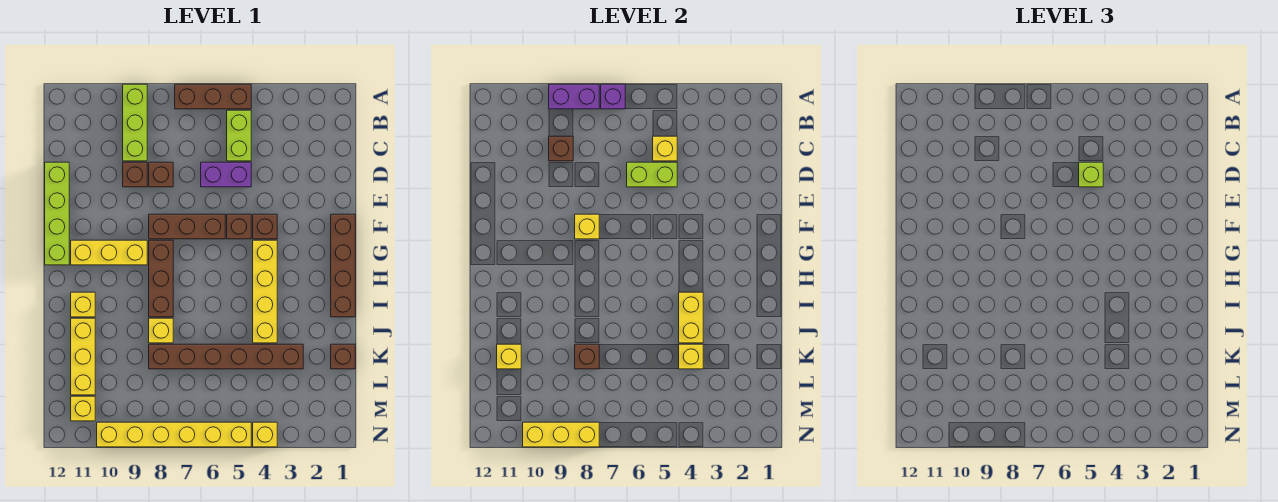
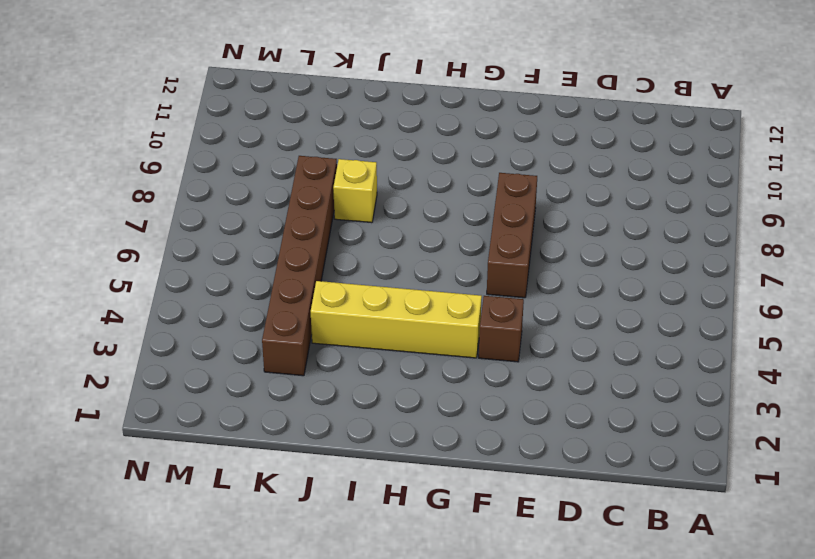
none -> brown brick A5:A7 level 1
none -> lime brick A9:C9 level 1
none -> lime brick B5:C5 level 1
none -> purple brick D5:D6 level 1

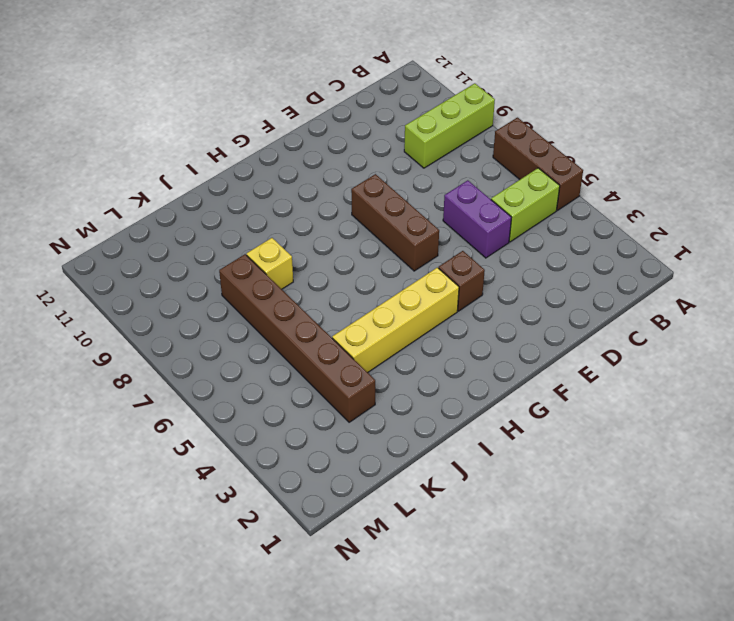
none -> brown brick D8 level 1
none -> brown brick D9 level 1
none -> lime brick D12:G12 level 1
none -> brown brick F1:I1 level 1

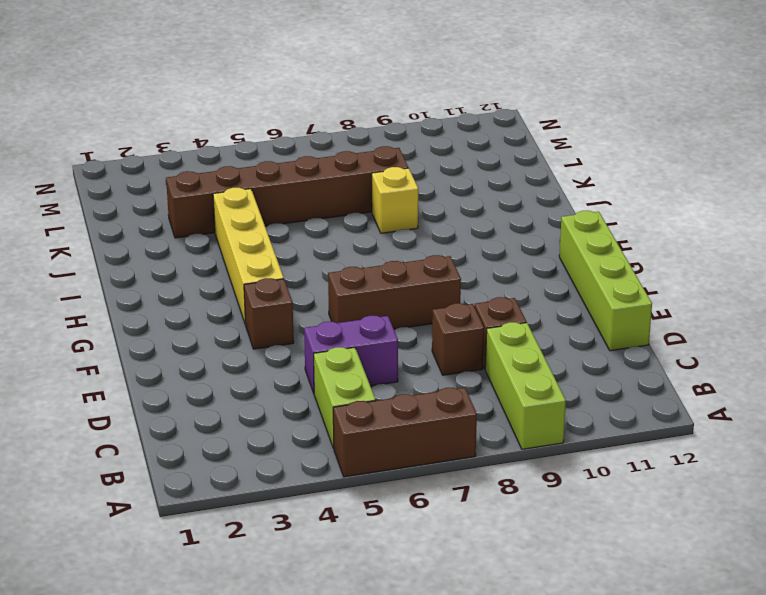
none -> brown brick F1:I1 level 1
none -> brown brick F5 level 1
none -> brown brick G8:I8 level 1
none -> yellow brick G9:G11 level 1

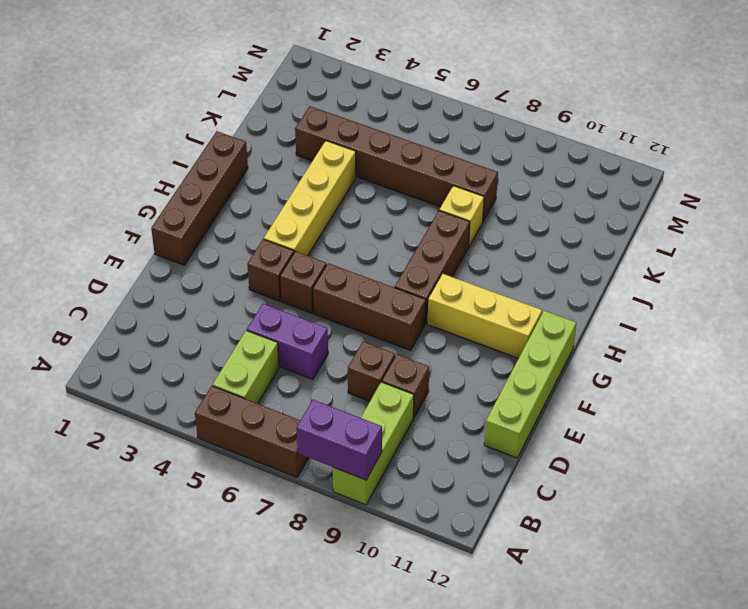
none -> yellow brick I11 level 1
none -> yellow brick J11:L11 level 1
none -> brown brick K1 level 1
none -> yellow brick M11 level 1

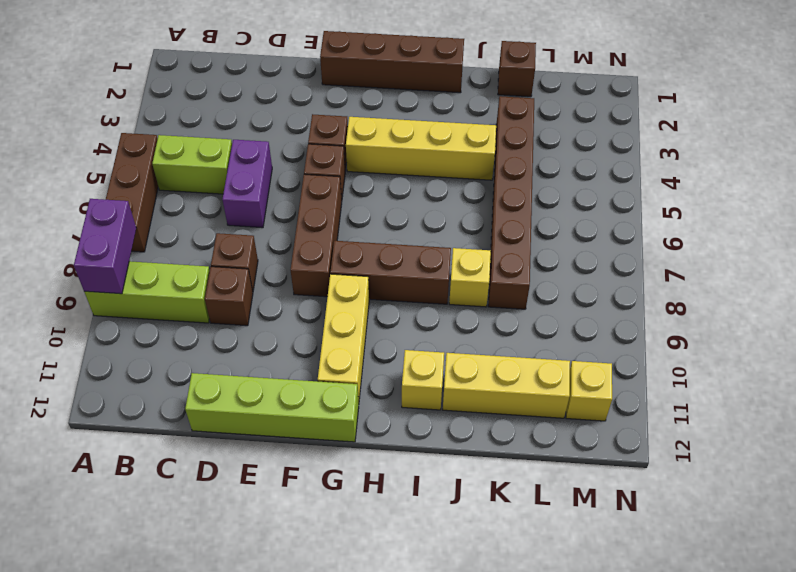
none -> yellow brick N4 level 1
none -> yellow brick N5:N10 level 1
none -> purple brick A7 level 2
none -> yellow brick C5 level 2

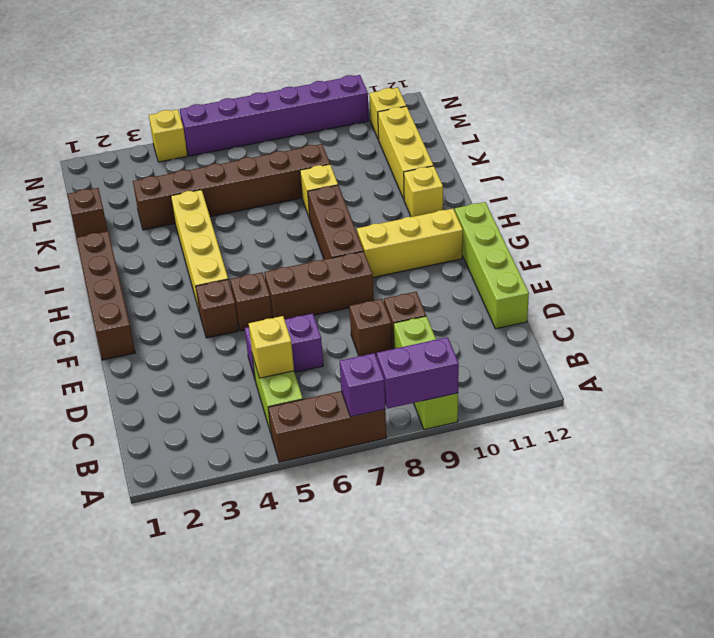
purple brick N5:N10 level 1 -> yellow brick N5:N10 level 1
none -> brown brick C9 level 2
none -> lime brick D5:D6 level 2
none -> yellow brick F8 level 2
none -> yellow brick I4:J4 level 2

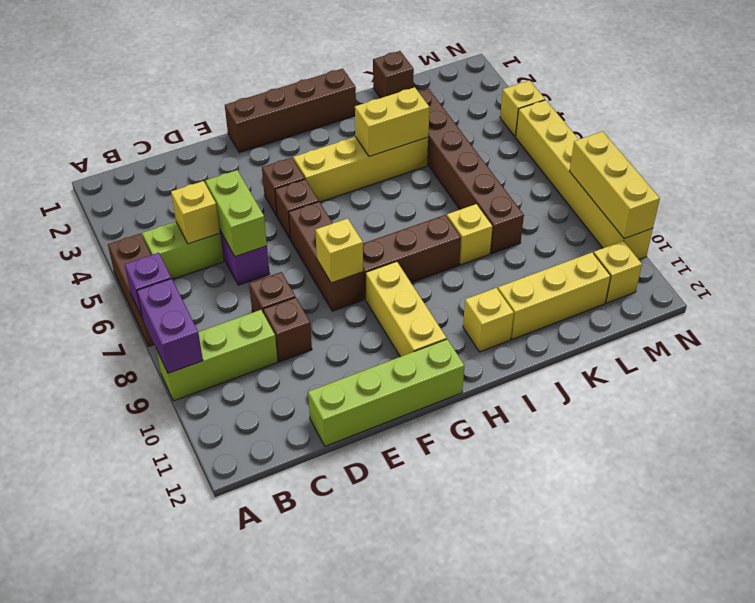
none -> brown brick C9 level 2
none -> yellow brick K4 level 2
none -> brown brick K8 level 2
none -> yellow brick K11 level 2

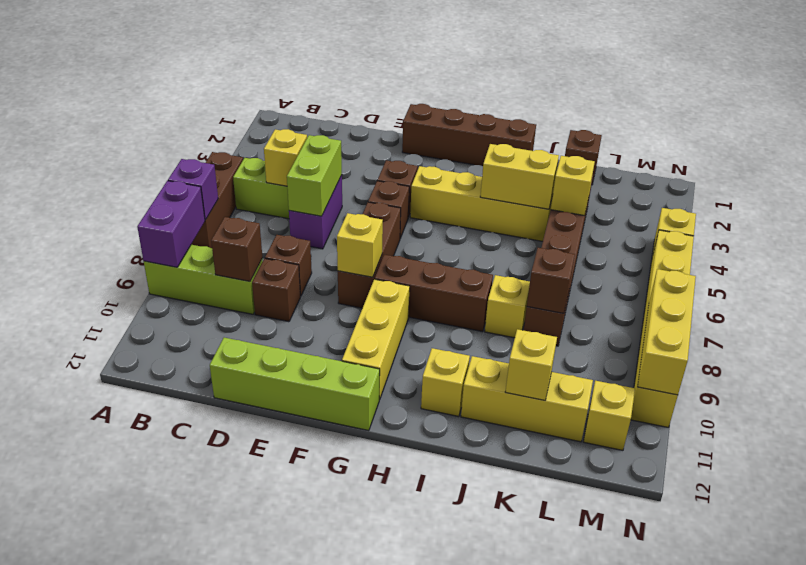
none -> lime brick D5 level 3

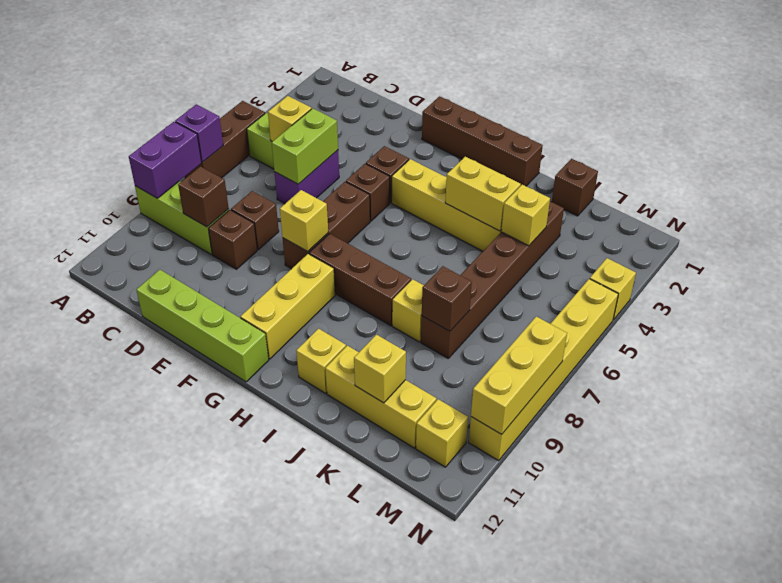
none -> lime brick D5 level 3

